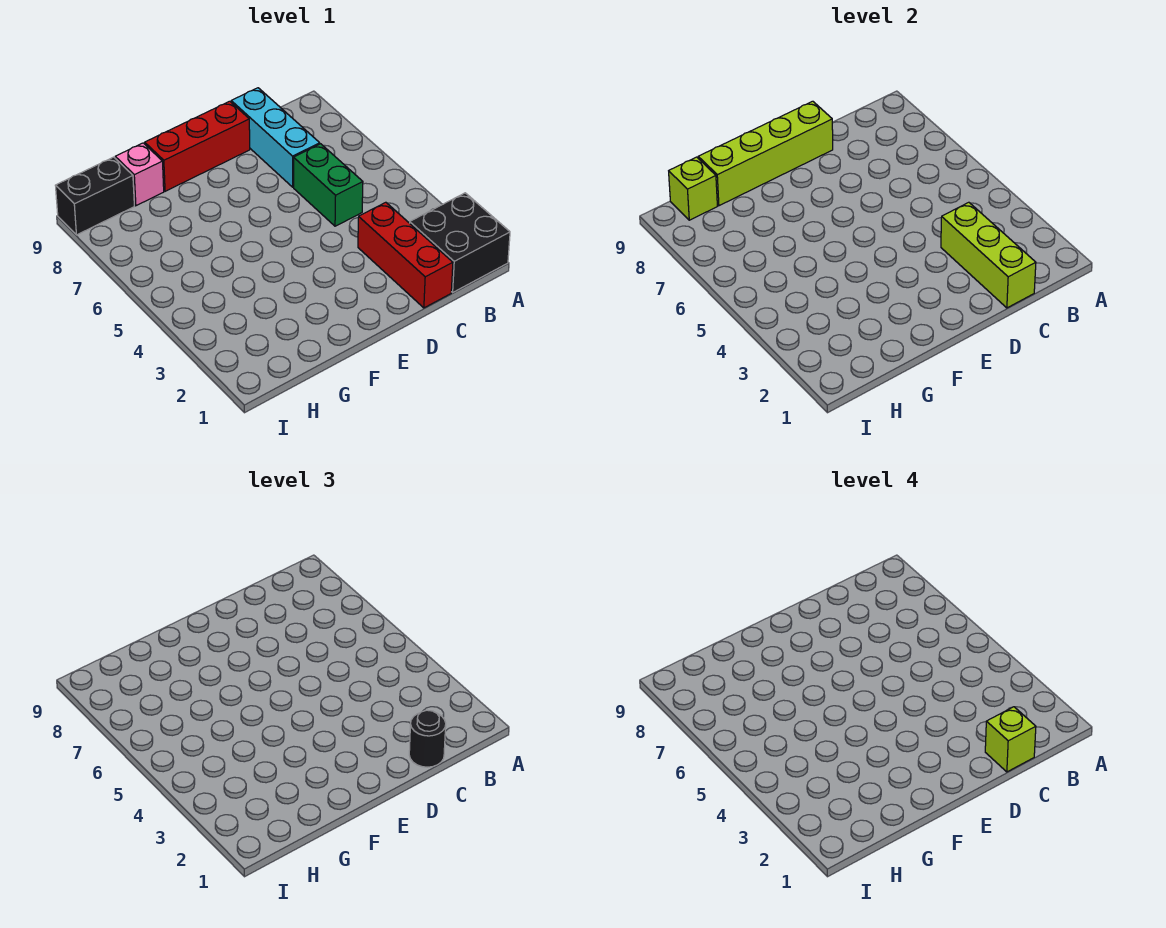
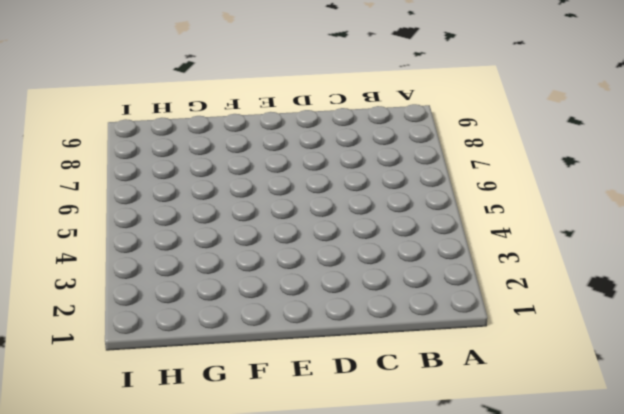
none -> black brick A1:B2 level 1
none -> red brick C1:C3 level 1
none -> green brick C5:C6 level 1

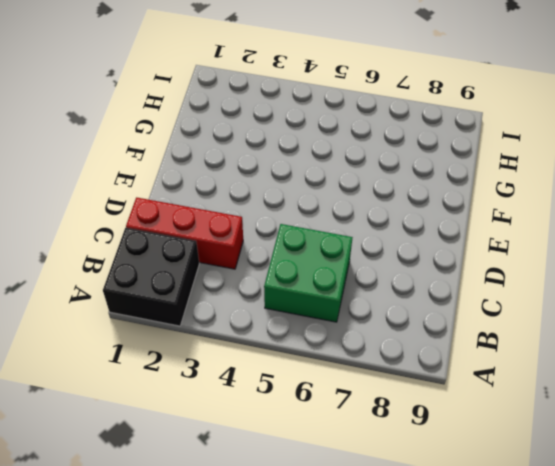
green brick B5:C6 level 1 -> green brick C5:C6 level 1
none -> cyan brick C7:C9 level 1
none -> red brick D9:F9 level 1
none -> pink brick G9 level 1

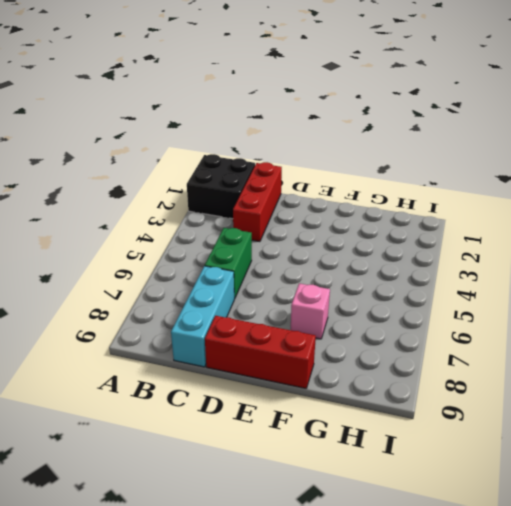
pink brick F7 level 1 -> pink brick G9 level 1
none -> black brick H9:I9 level 1
none -> lime brick C1:C3 level 2
none -> lime brick D9:G9 level 2

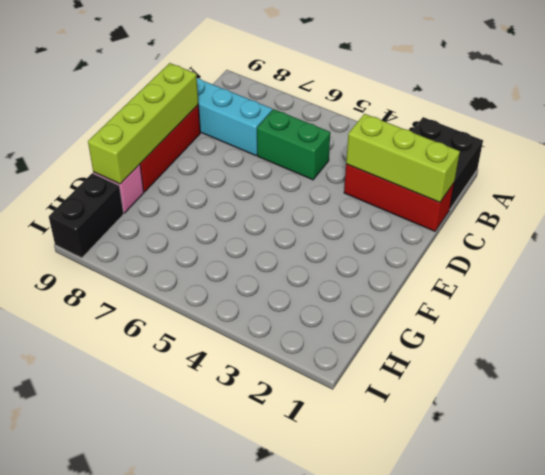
none -> lime brick H9 level 2
none -> black round brick C1 level 3
none -> lime brick C1 level 4

